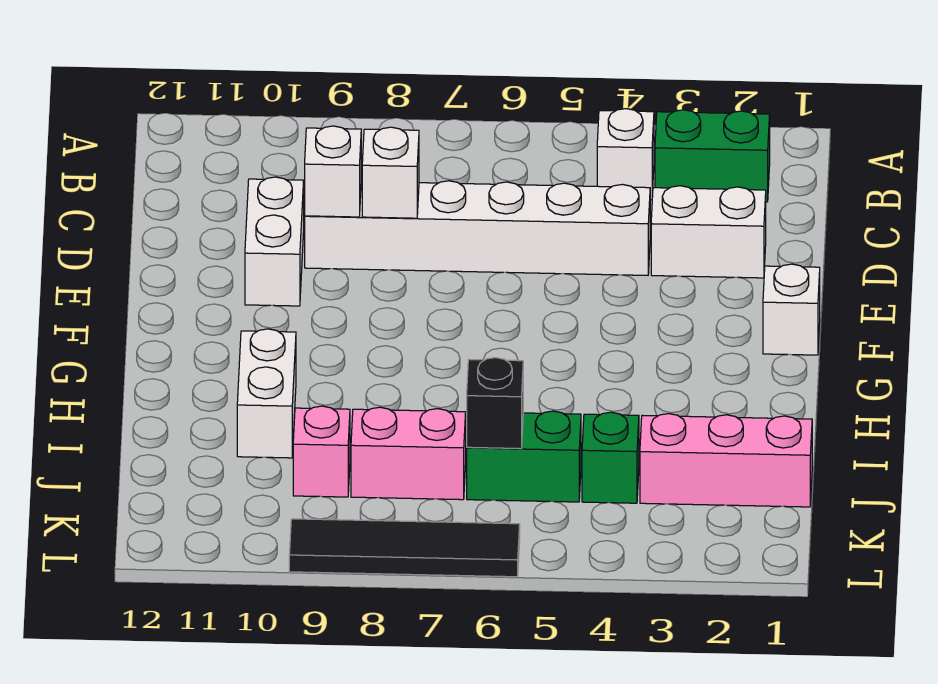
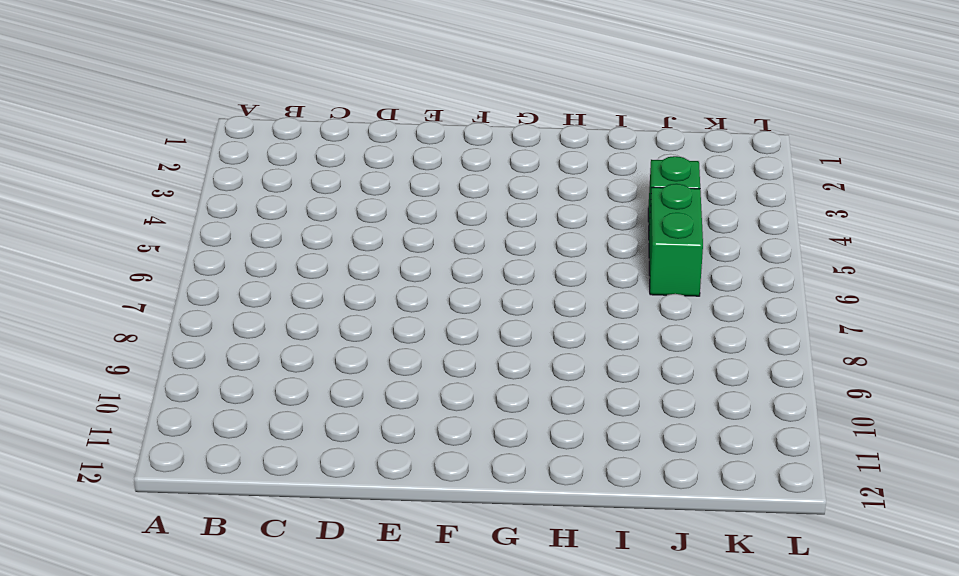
none -> green brick B2:B3 level 1
none -> white brick B4 level 1
none -> white brick D2:D3 level 1

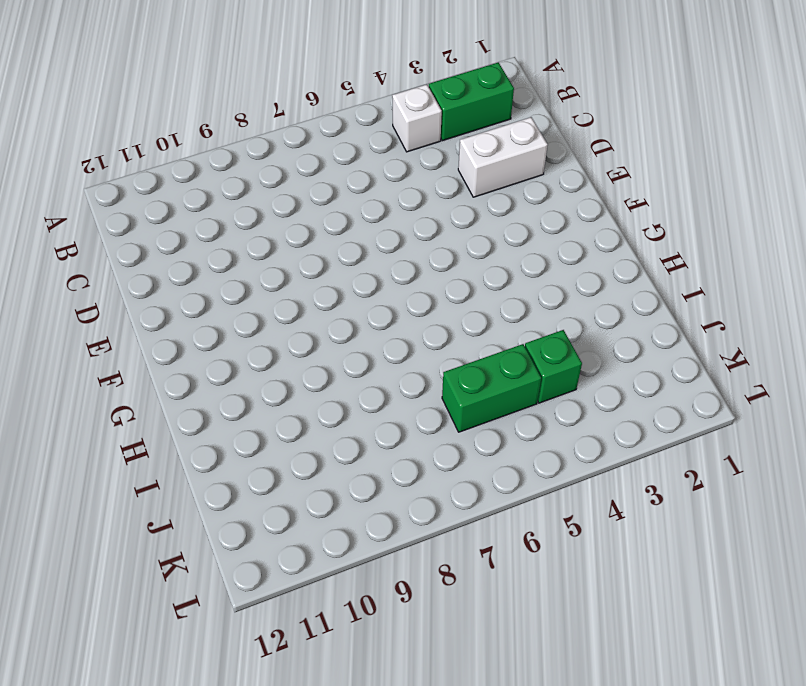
none -> white brick D4:D9 level 1
none -> white brick D10:E10 level 1
none -> white brick F1 level 1

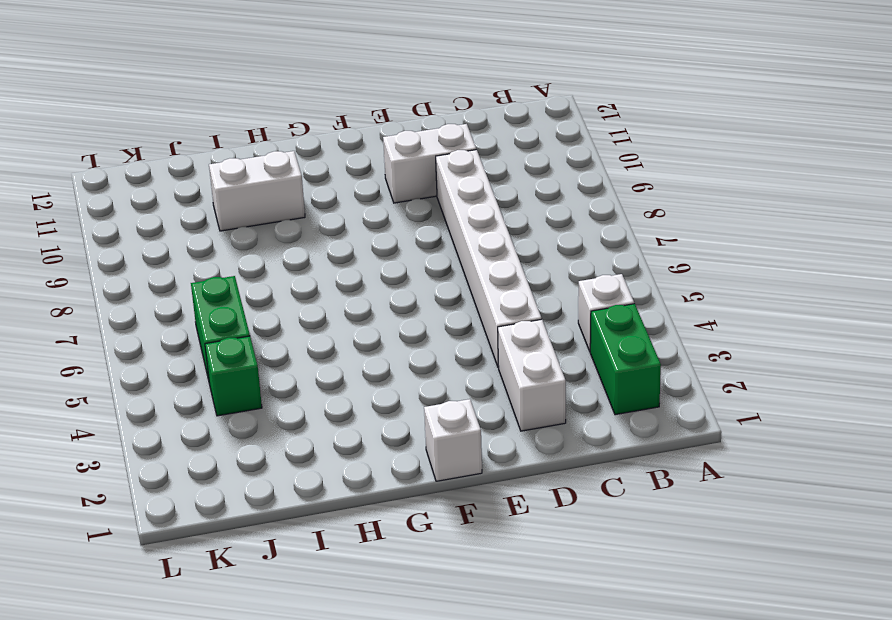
none -> pink brick J1:J3 level 1
none -> pink brick J7:J8 level 1
none -> pink brick J9 level 1

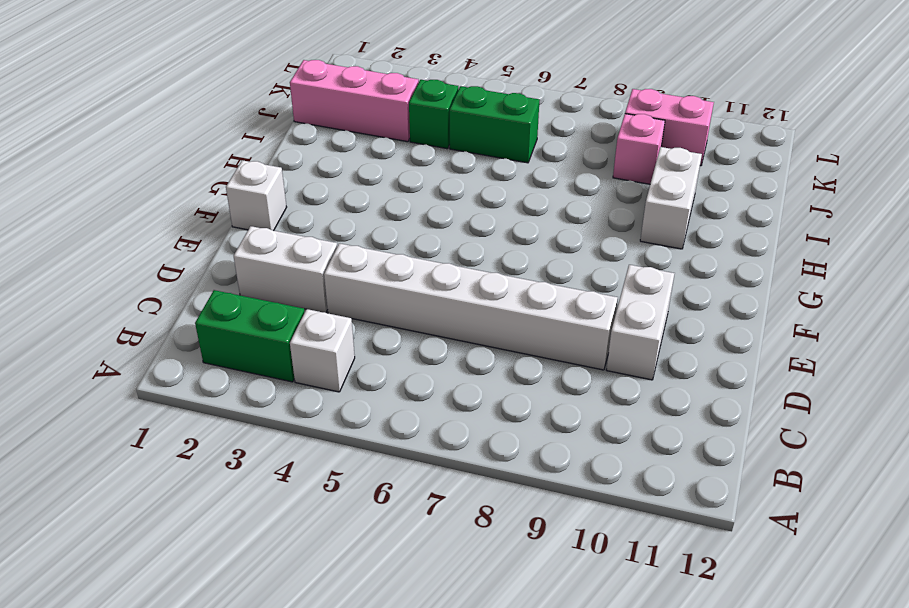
pink brick K9:K10 level 1 -> pink brick J7:J8 level 1
none -> black tile L6:L9 level 1
none -> white brick D8 level 2
none -> white brick D9 level 2

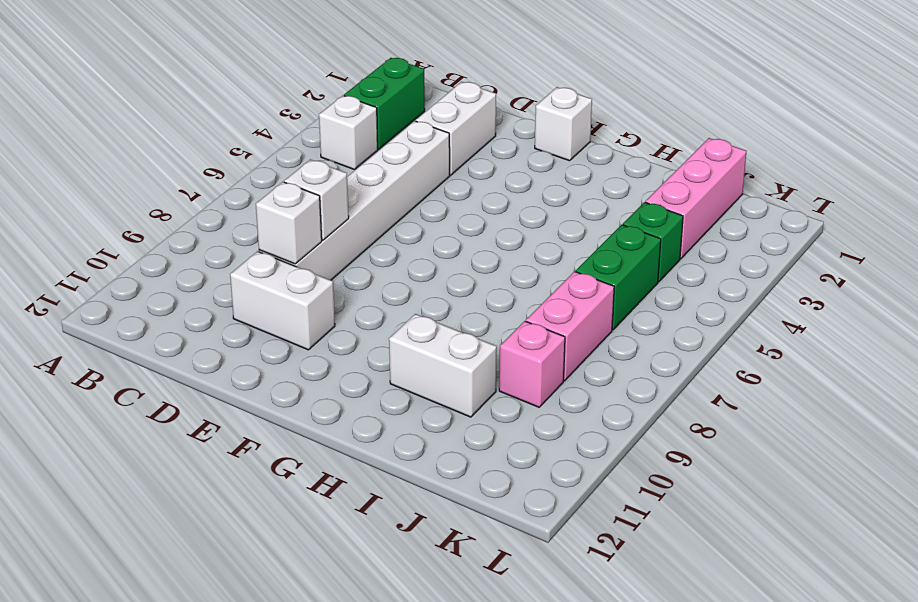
none -> black tile L6:L9 level 1
none -> black brick J6 level 2

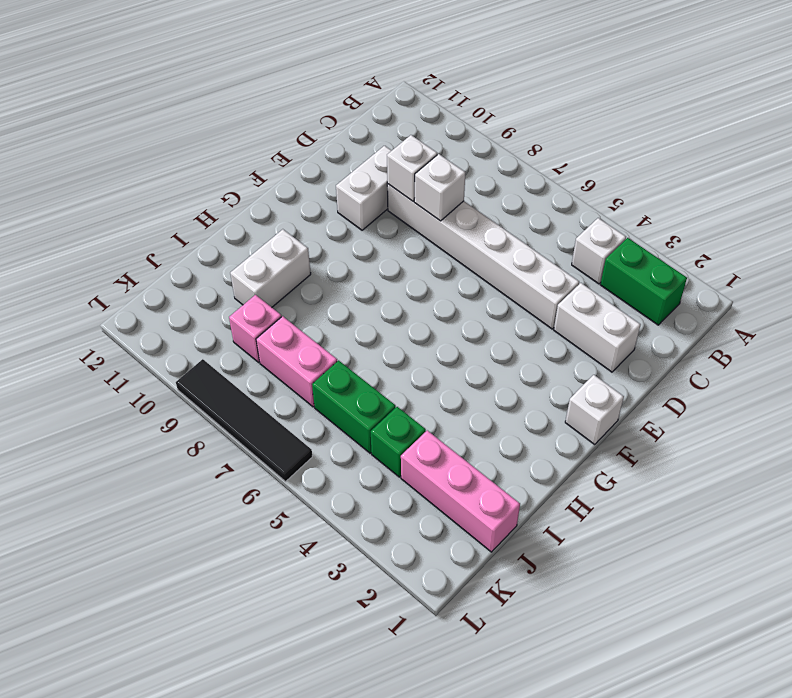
none -> black brick J6 level 2

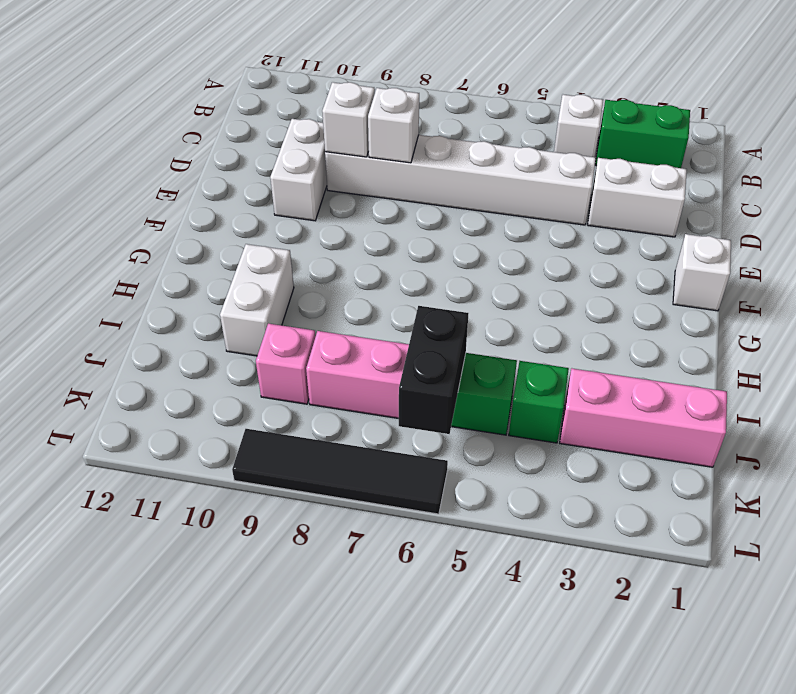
black brick J6:K6 level 2 -> black brick J6 level 2

